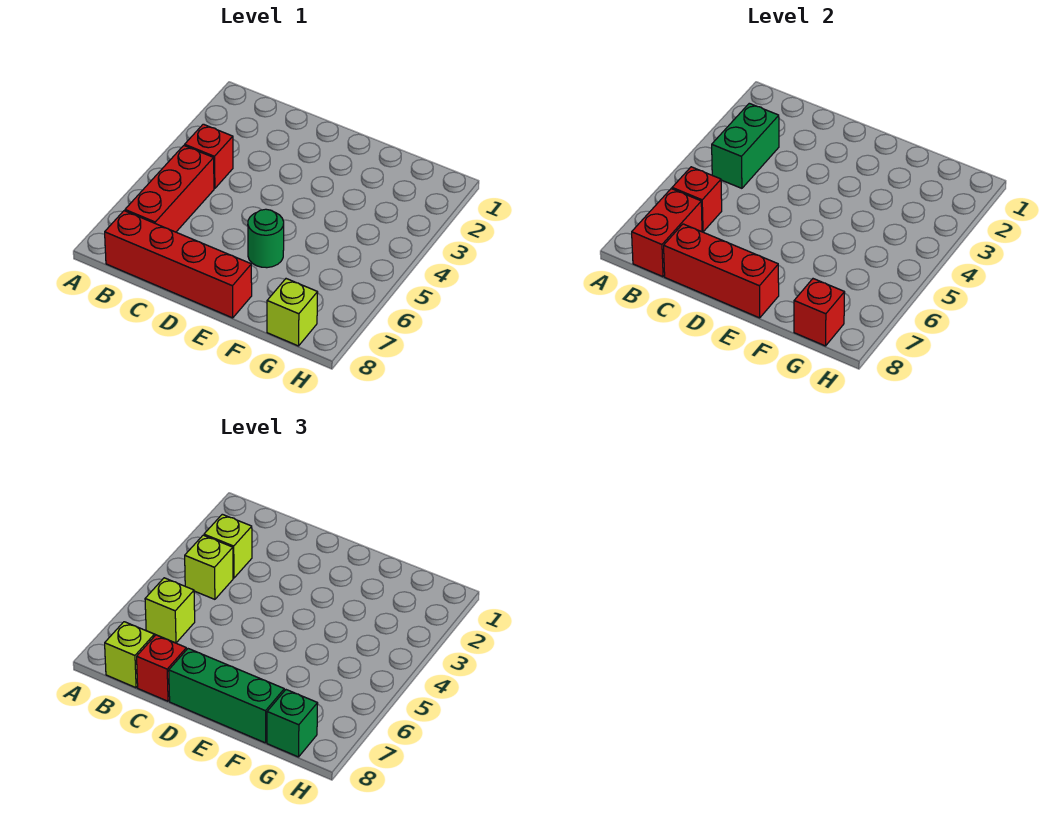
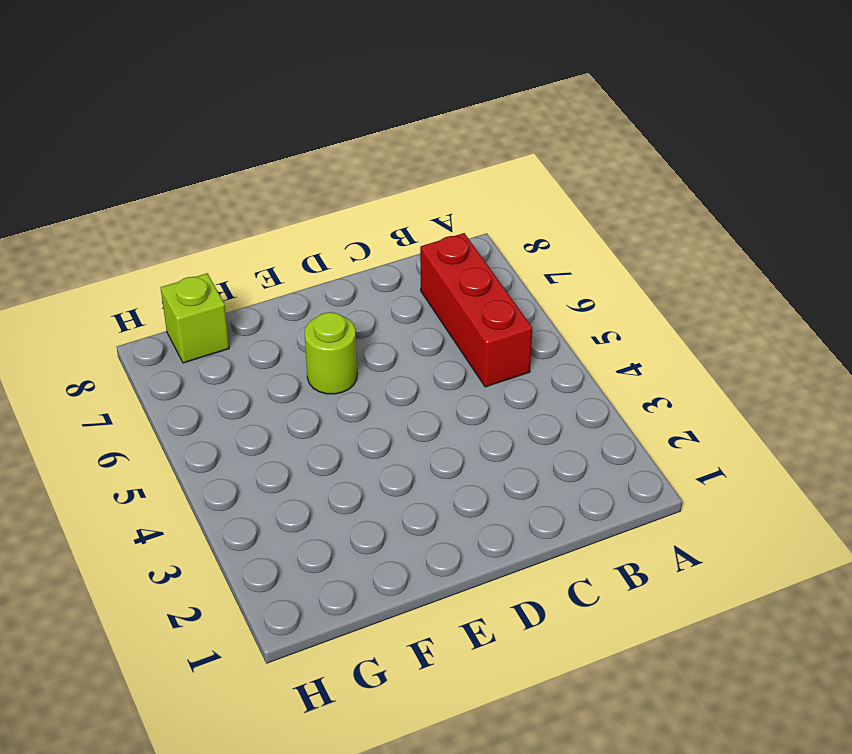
lime round brick E6 level 1 -> green round brick E6 level 1
none -> red brick B4 level 1
none -> red brick B8:E8 level 1
none -> green brick B3:B4 level 2

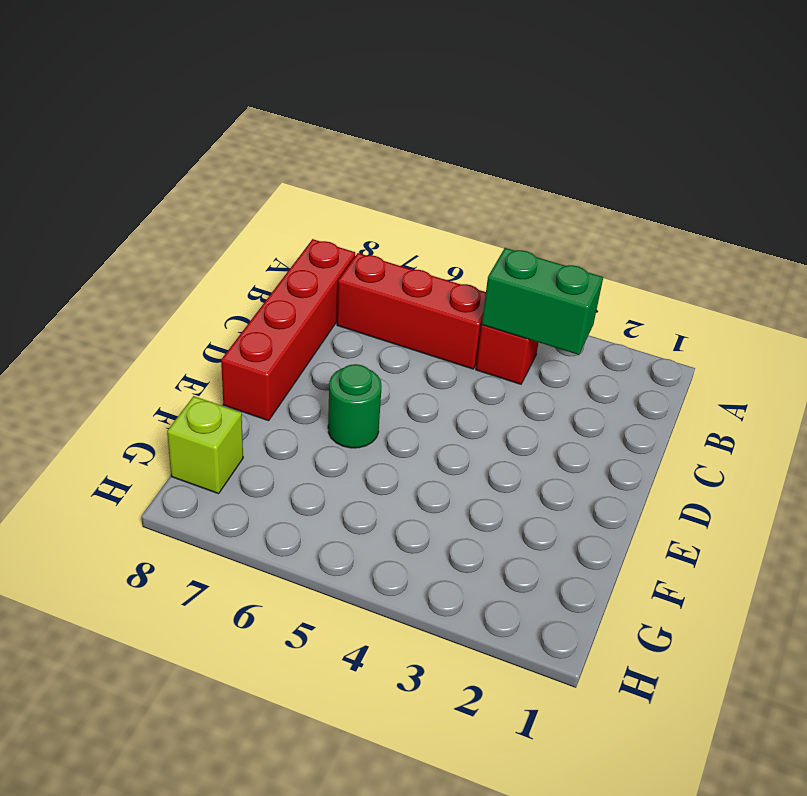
none -> red brick B6 level 2
none -> red brick B7:B8 level 2
none -> red brick C8:E8 level 2

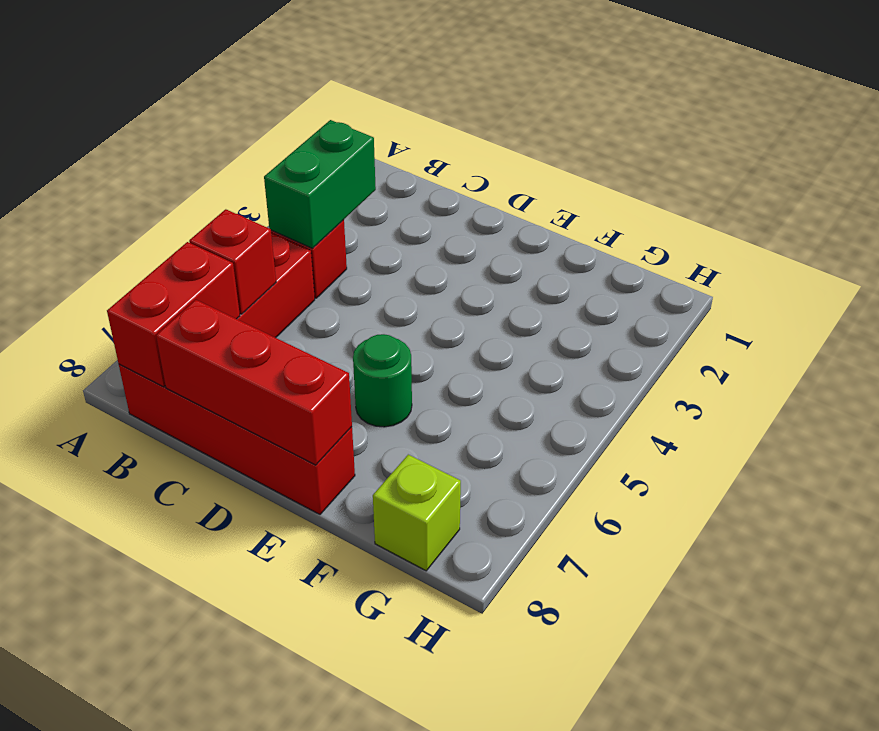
none -> red brick G8 level 2
none -> lime brick B3 level 3
none -> lime brick B4 level 3

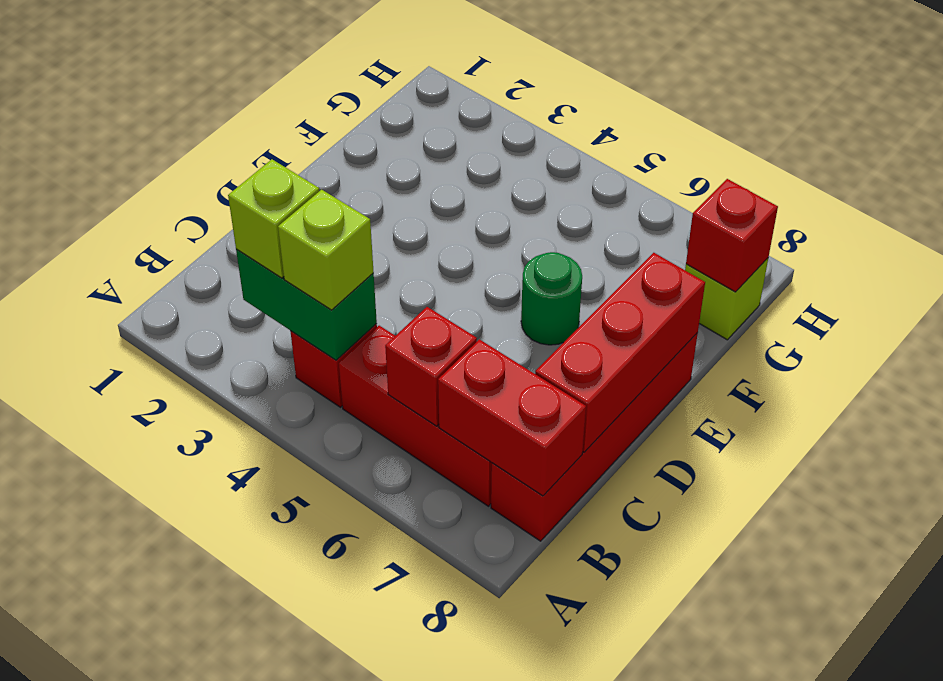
none -> lime brick B6 level 3
none -> lime brick B8 level 3
none -> red brick C8 level 3

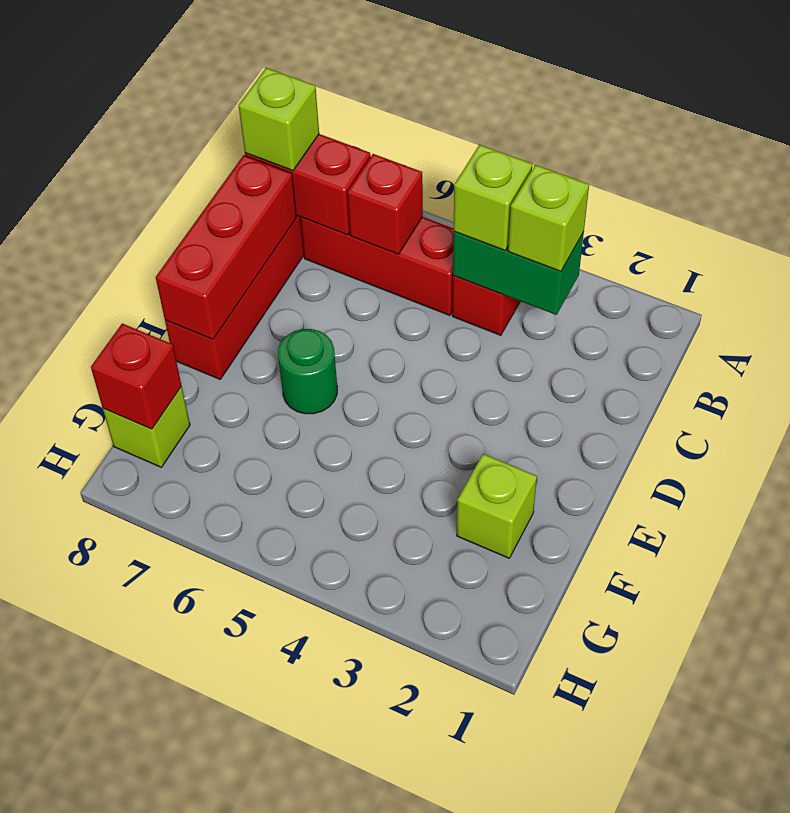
lime brick F2 level 1 -> lime brick B6 level 3
none -> red brick C8 level 3
none -> green brick D8:F8 level 3
none -> green brick G8 level 3

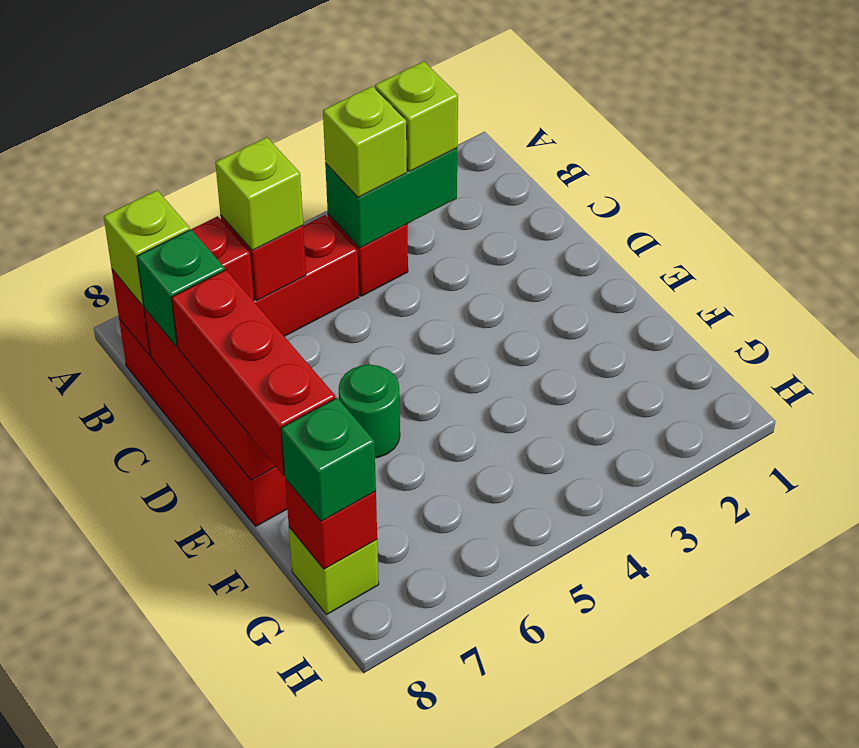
green brick C8 level 3 -> red brick C8 level 3
red brick D8:F8 level 3 -> green brick D8:F8 level 3

